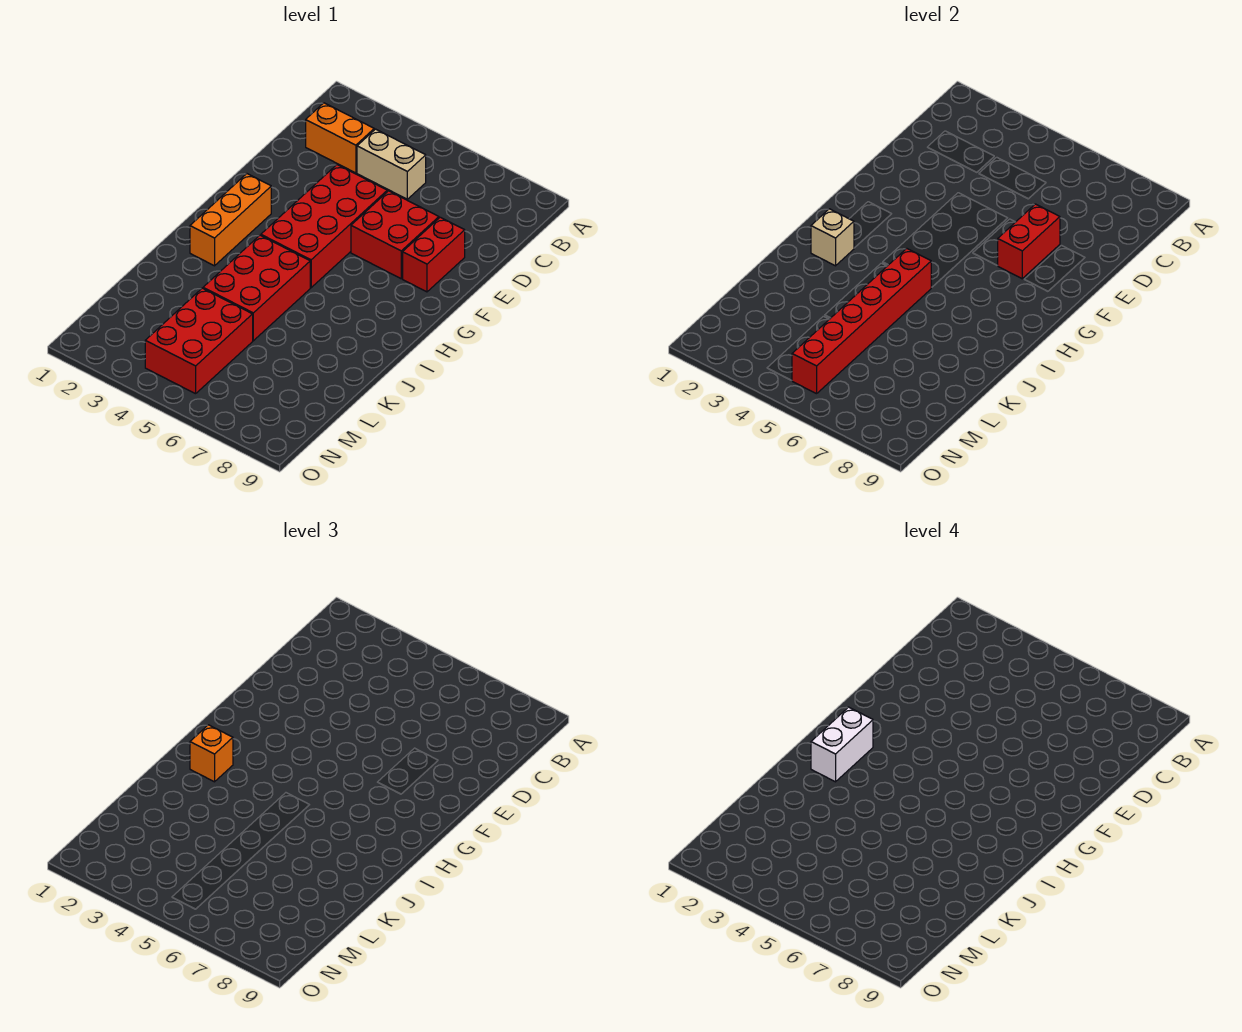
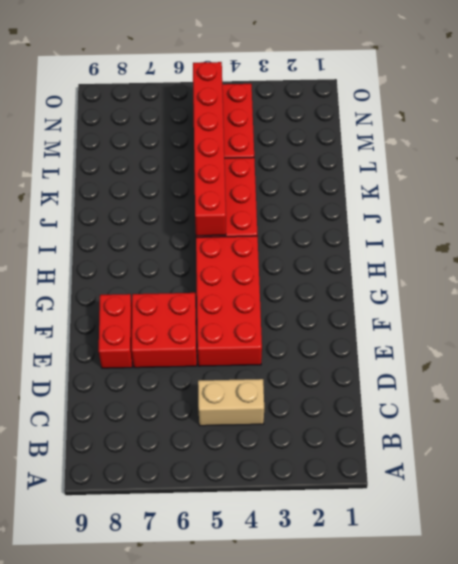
none -> orange brick C2:C3 level 1
none -> orange brick G2:I2 level 1
none -> red brick E7:F7 level 2

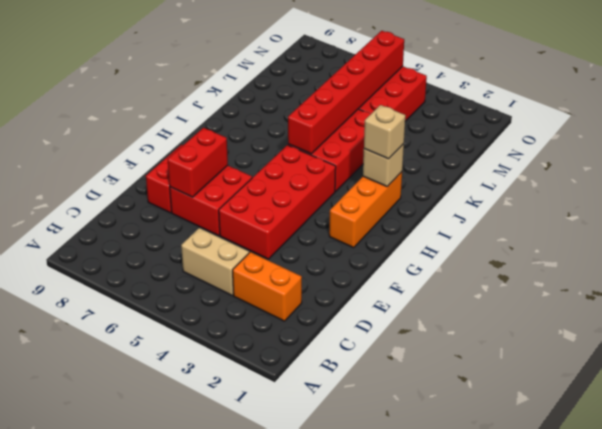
tan brick I2 level 3 -> orange brick I2 level 3
none -> white brick H2:I2 level 4

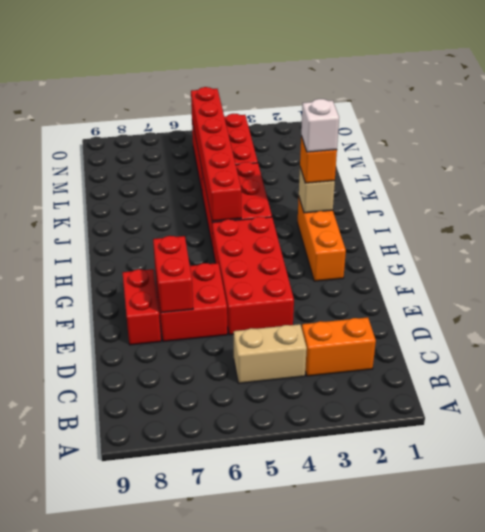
white brick I2 level 4 -> white brick H2:I2 level 4

